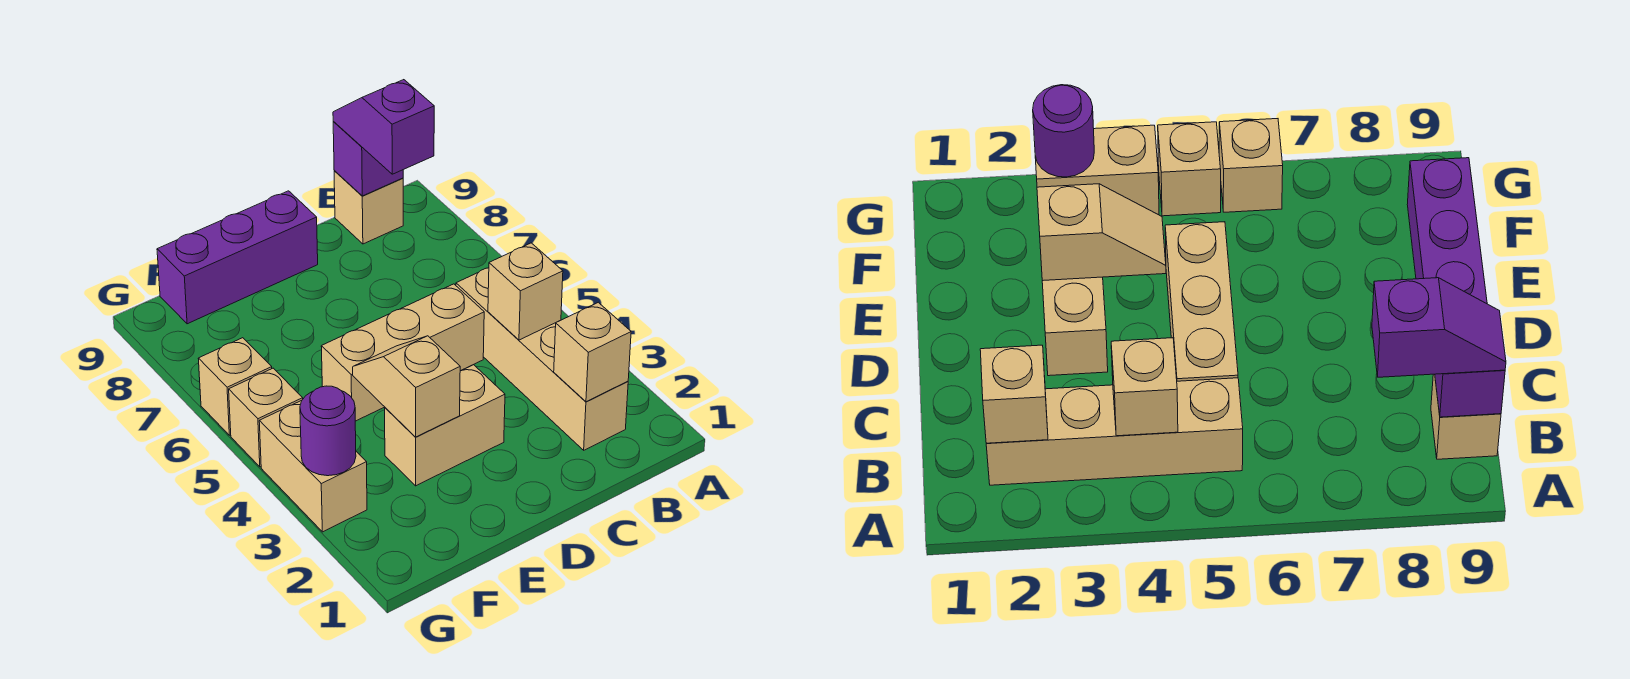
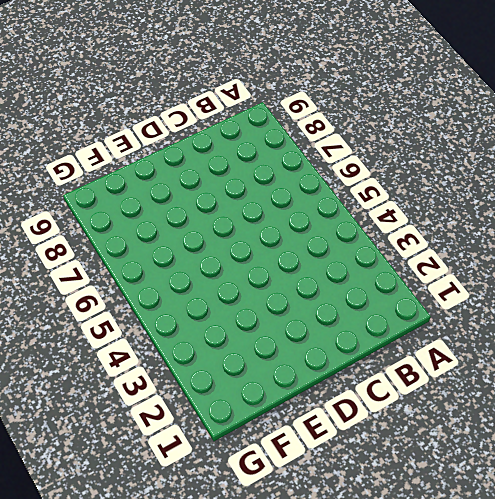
none -> tan brick B2:B5 level 1
none -> tan brick B9 level 1
none -> tan brick C5:E5 level 1

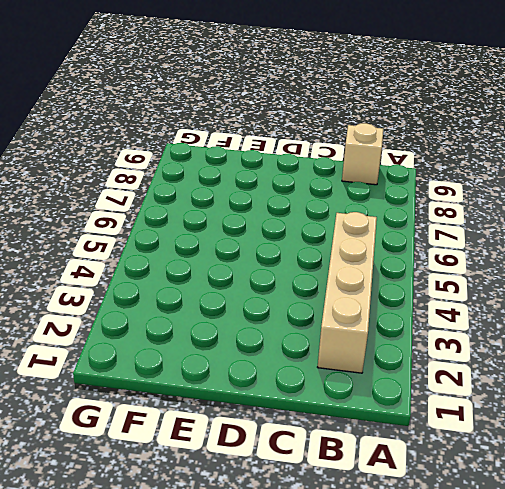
none -> tan brick C5:E5 level 1
none -> tan brick D3:E3 level 1
none -> purple brick D9:F9 level 1

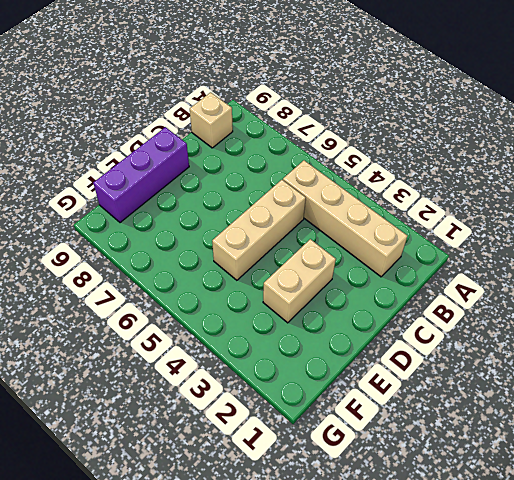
none -> tan brick G3:G4 level 1
none -> tan brick G5 level 1
none -> tan brick G6 level 1

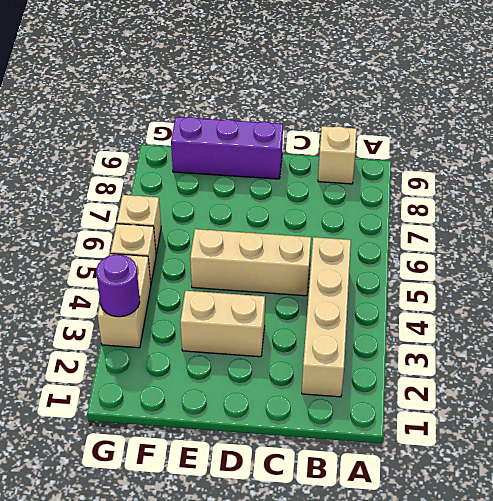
none -> tan brick B2 level 2
none -> tan brick B4 level 2
none -> purple brick B9 level 2

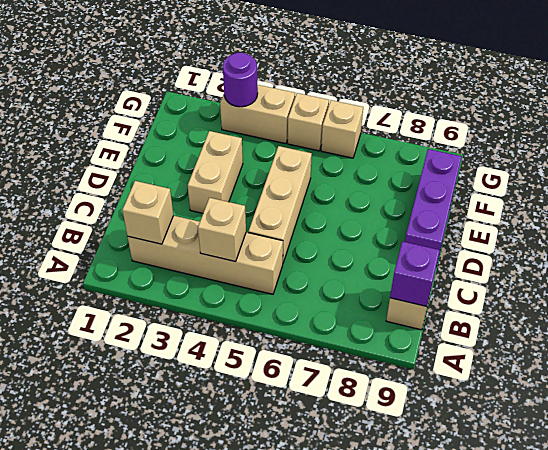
none -> tan slope E3:E4 level 2 top 3
none -> purple slope B8:B9 level 3 top 8

